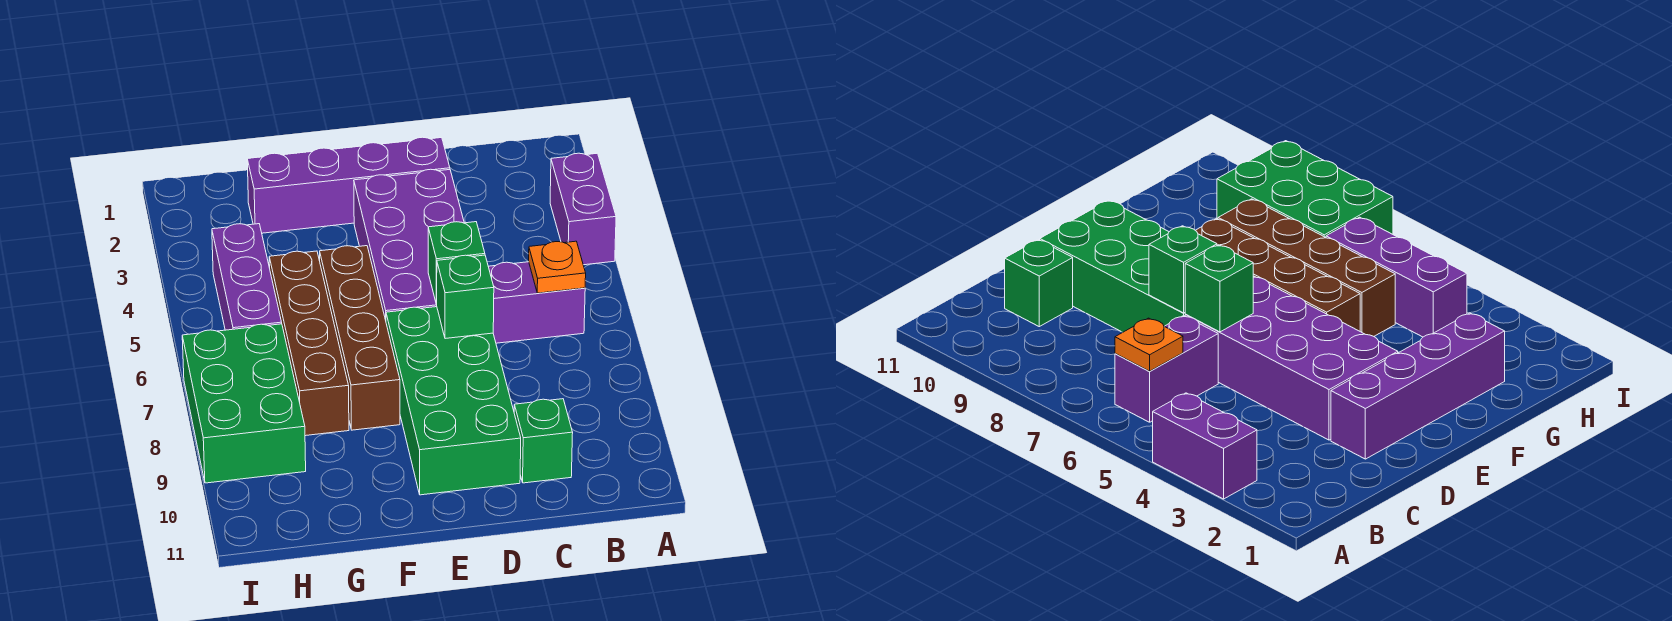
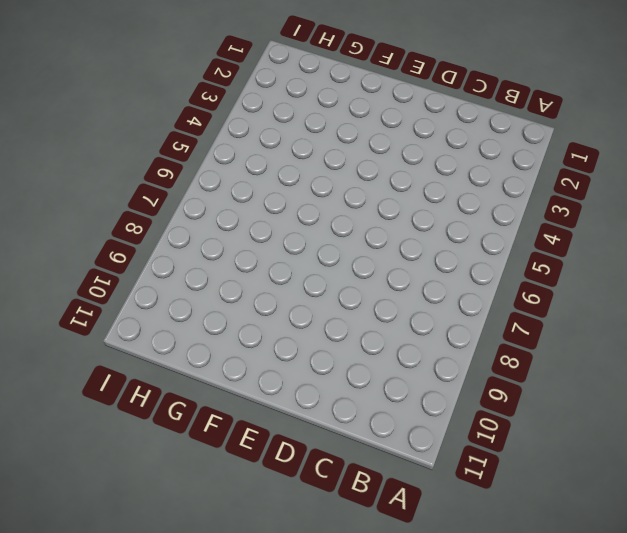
none -> purple brick A3:A4 level 1
none -> purple brick B6:C6 level 1
none -> green brick C10 level 1

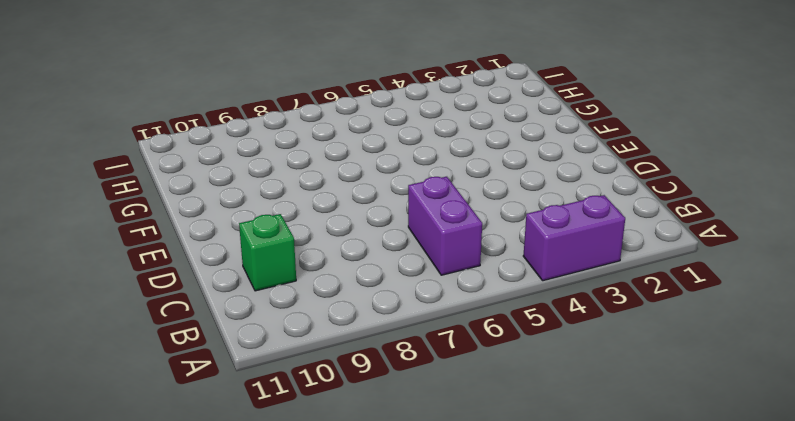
none -> purple brick D2:G2 level 1
none -> purple brick D3:E6 level 1
none -> green brick D7:E10 level 1

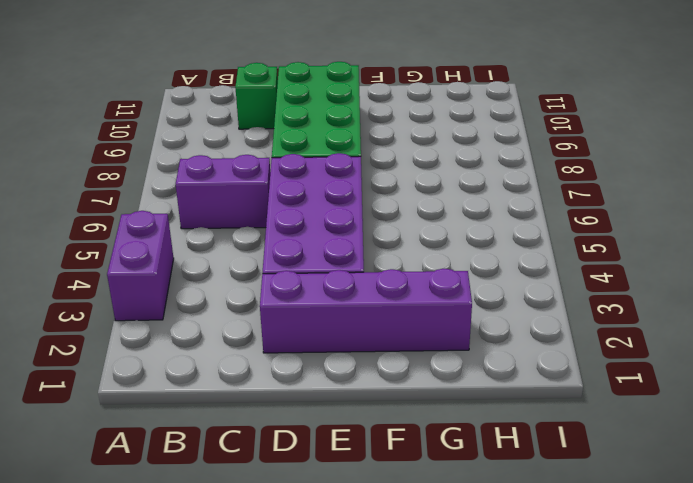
none -> brown brick F5:F8 level 1
none -> brown brick G5:G8 level 1
none -> purple brick H4:H6 level 1

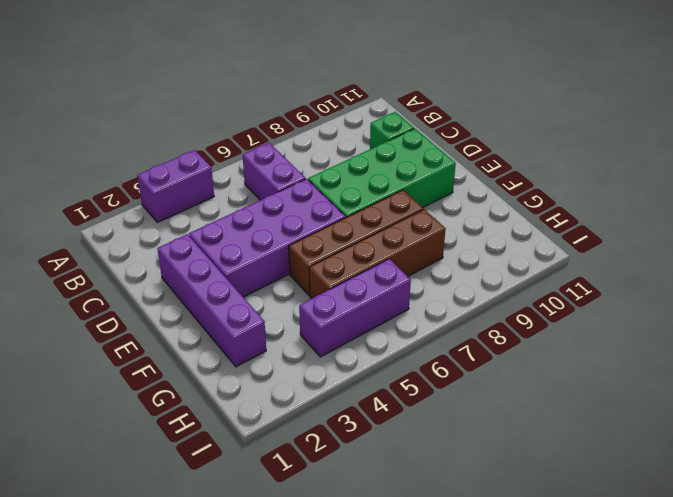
none -> green brick H7:I9 level 1
none -> orange plate B6 level 2
none -> green brick D6 level 2

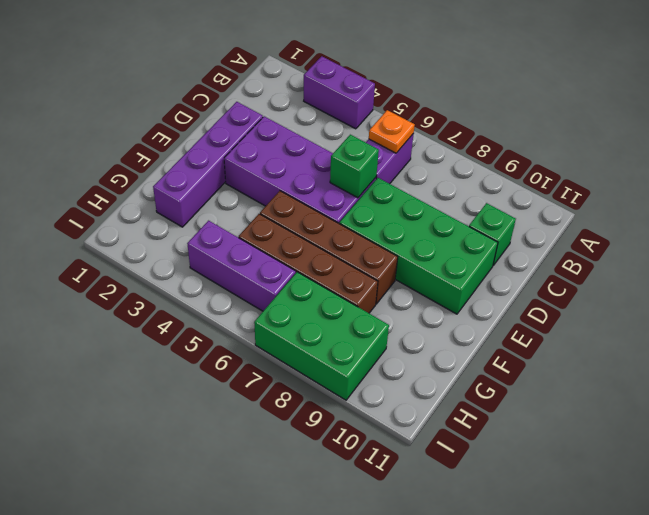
none -> green brick D7 level 2

